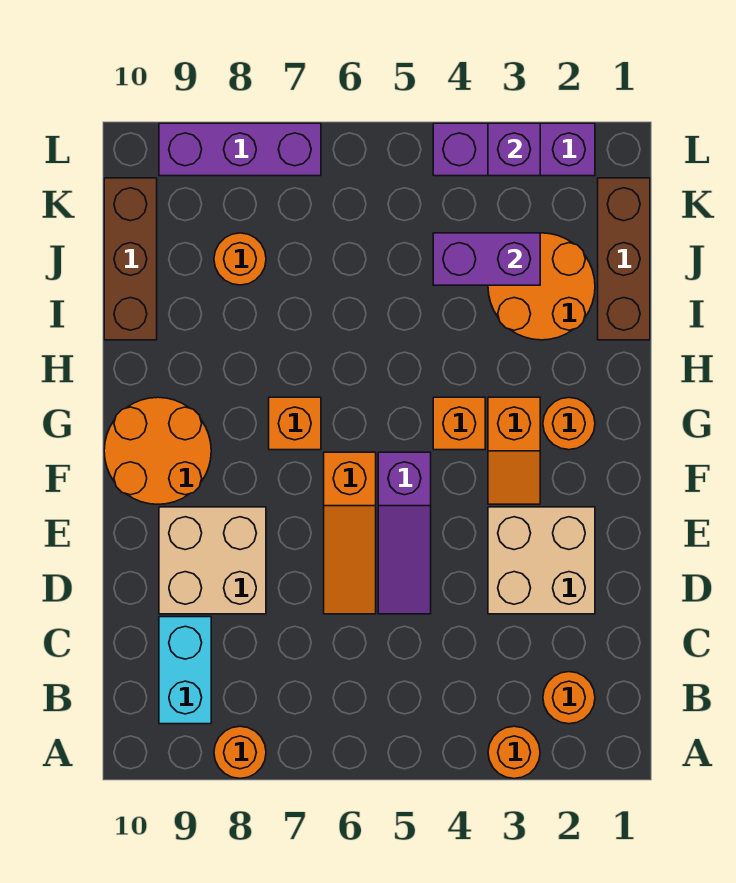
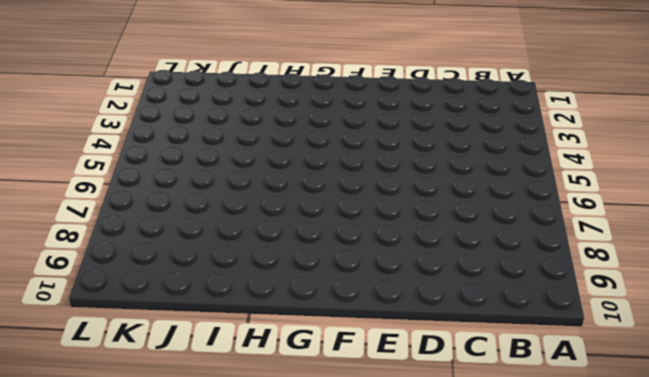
none -> orange round brick A3 level 1
none -> orange round brick A8 level 1
none -> orange round brick B2 level 1

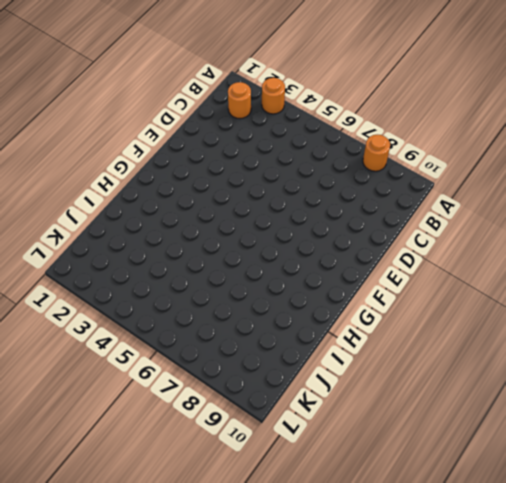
none -> cyan brick B9:C9 level 1
none -> tan brick D2:E3 level 1
none -> purple slope D5:F5 level 1 top F

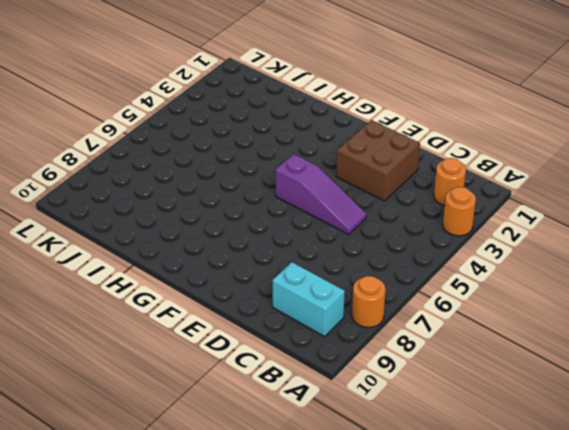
brown brick D2:E3 level 1 -> tan brick D2:E3 level 1
none -> orange slope D6:F6 level 1 top F
none -> tan brick D8:E9 level 1
none -> orange slope F3:G3 level 1 top G

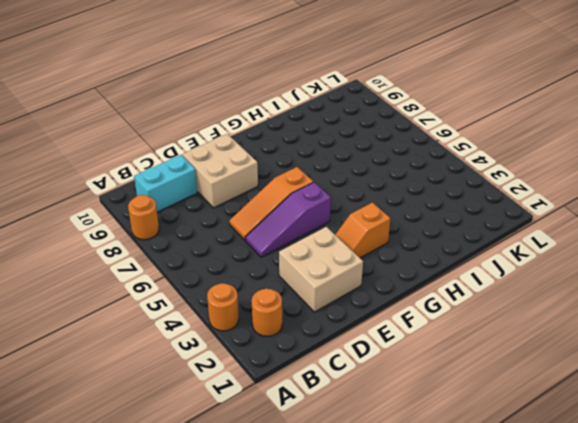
none -> orange round brick F9:G10 level 1
none -> orange round brick G2 level 1
none -> orange brick G4 level 1

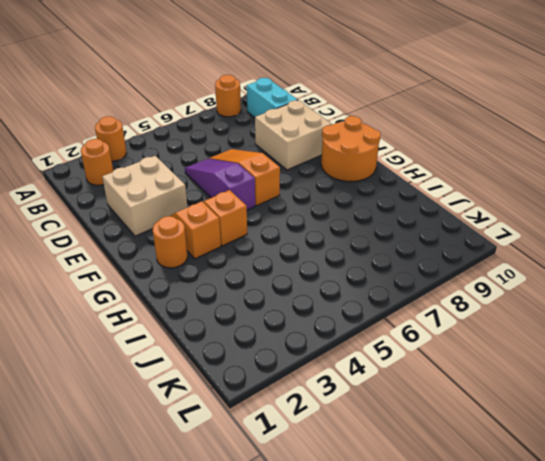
none -> orange brick G7 level 1
none -> brown brick I1:K1 level 1
none -> orange round brick I2:J3 level 1

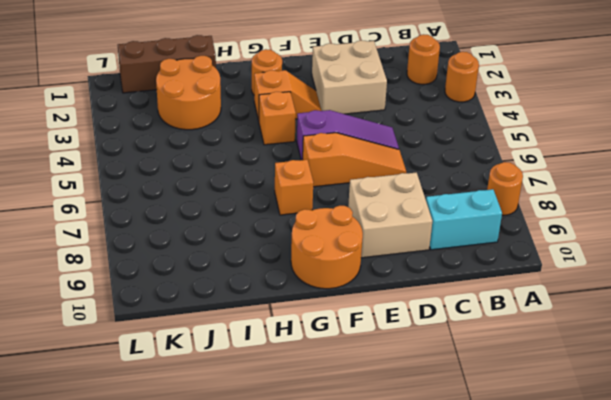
none -> brown brick I10:K10 level 1
none -> orange round brick J8 level 1
none -> purple brick L2:L4 level 1

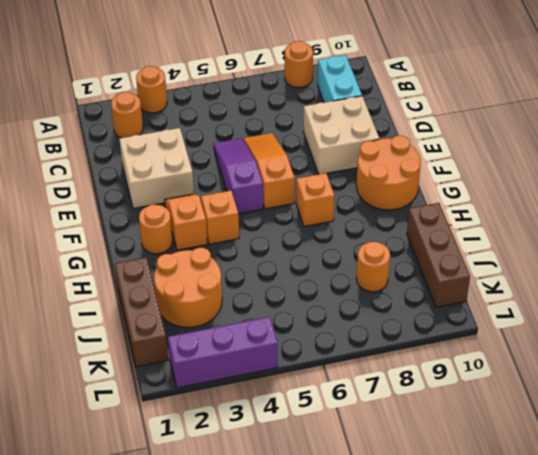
none -> purple brick L7:L9 level 1
none -> purple brick J3:J4 level 2
none -> purple brick L3 level 2

